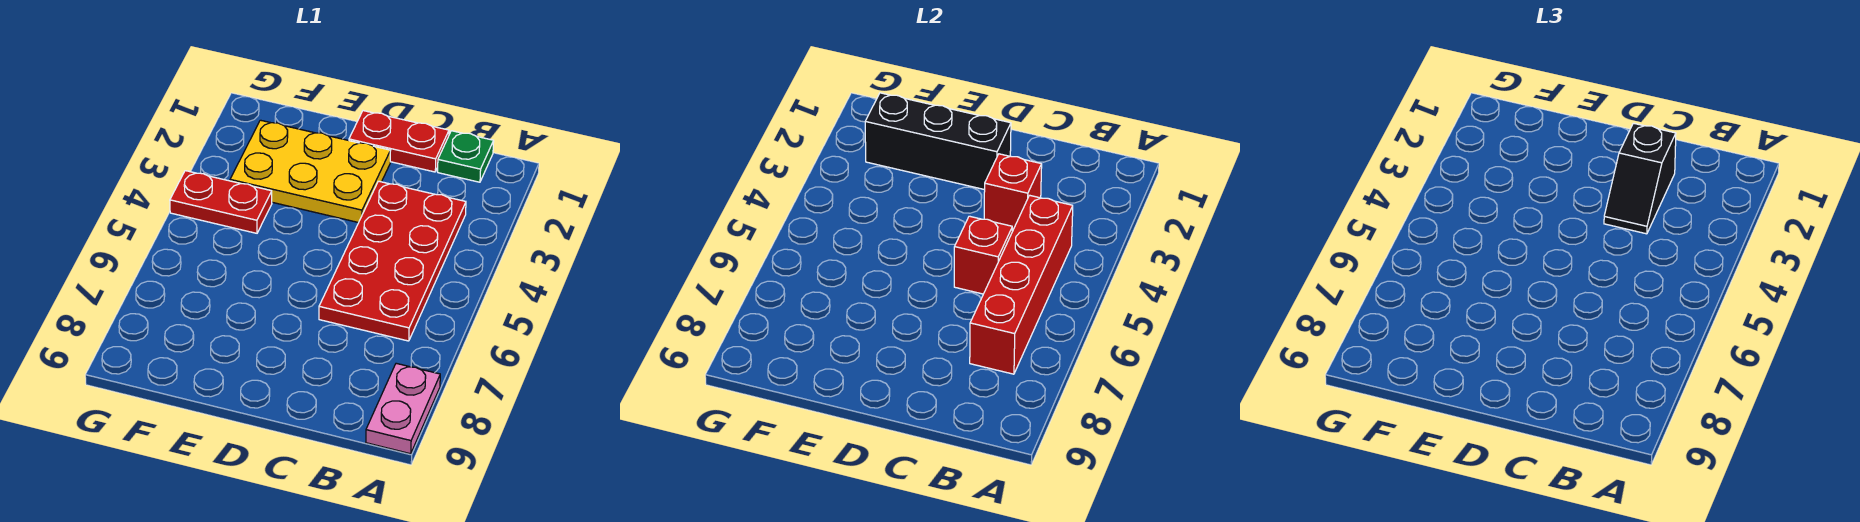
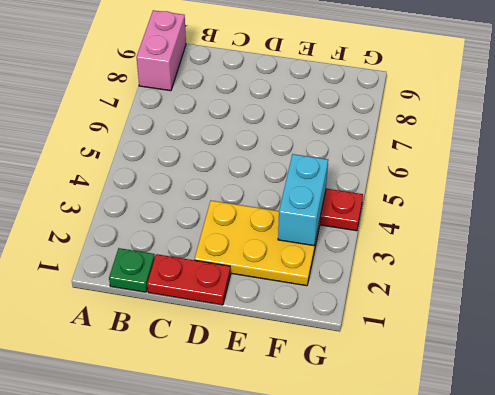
pink brick A8:A9 level 1 -> pink plate A8:A9 level 1
cyan brick F3:F4 level 2 -> none
none -> red plate B3:C6 level 1
none -> red brick B4:B7 level 2

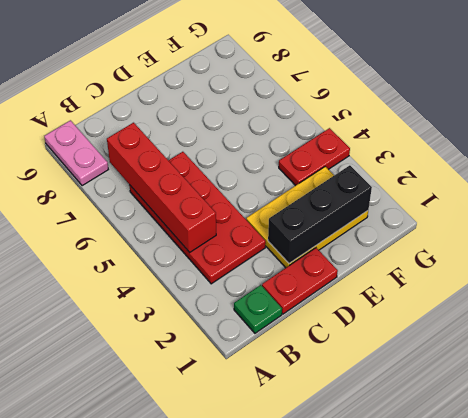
none -> red brick C3 level 2
none -> red brick C5 level 2

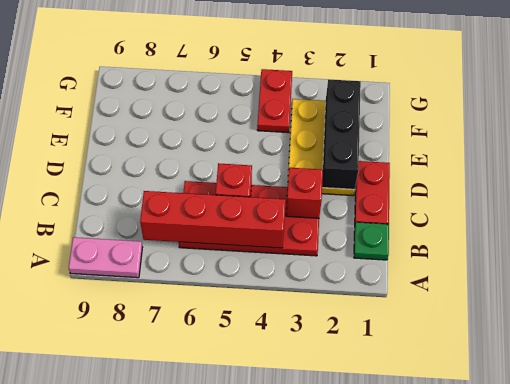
none -> black slope C2:C3 level 3 top 2

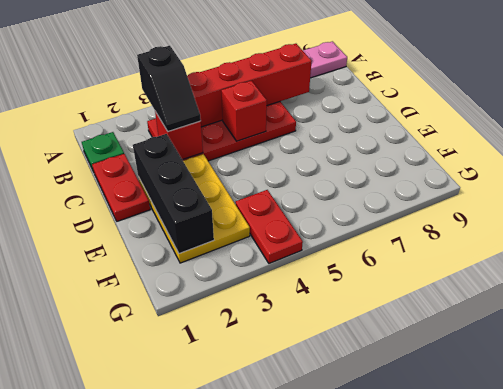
black slope B3:C3 level 3 top B -> black slope C2:C3 level 3 top 2

